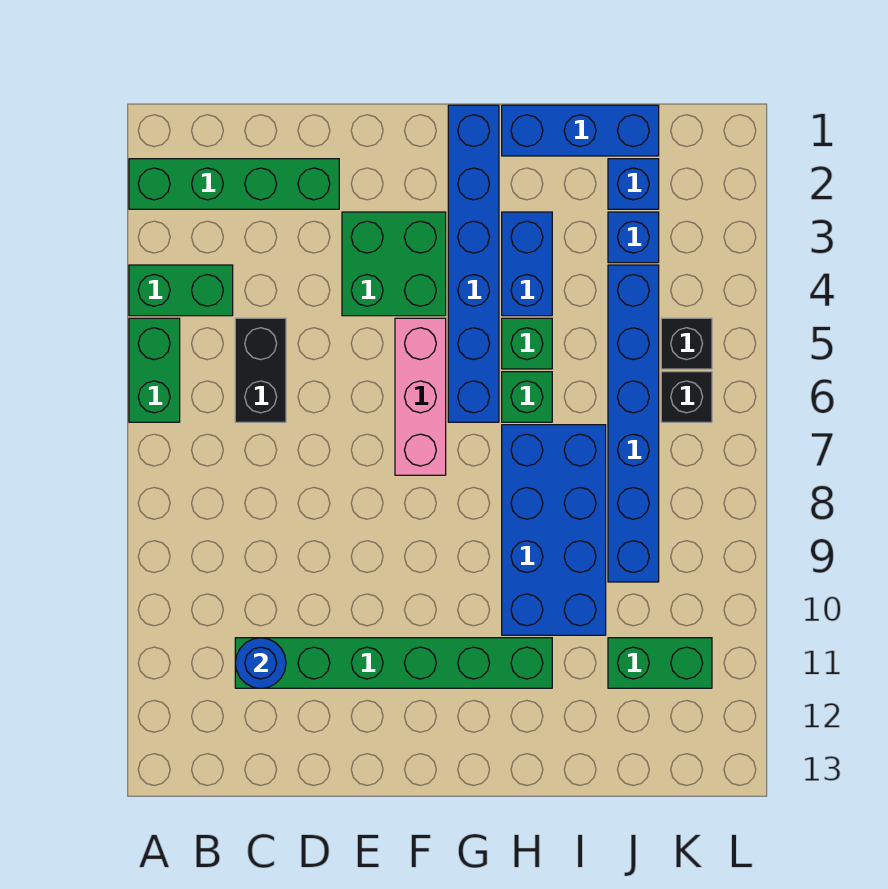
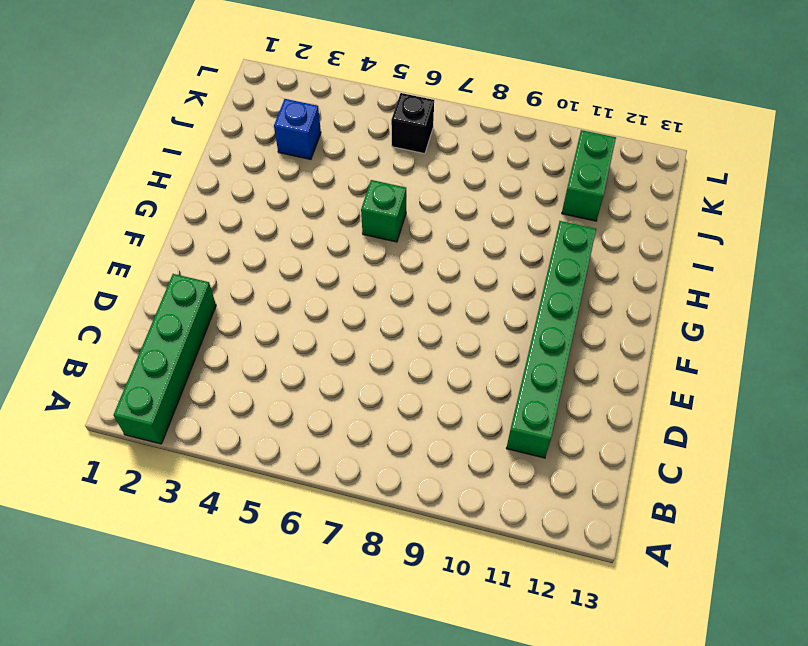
none -> green brick A4:B4 level 1
none -> green brick A5:A6 level 1
none -> black brick C5:C6 level 1

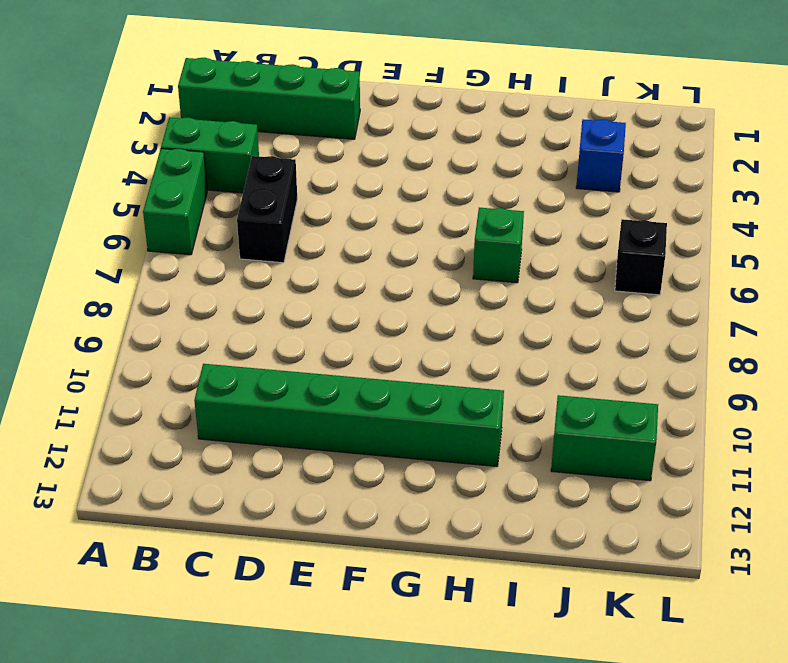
none -> green brick E3:F4 level 1
none -> pink brick F5:F7 level 1
none -> blue brick G1:G6 level 1

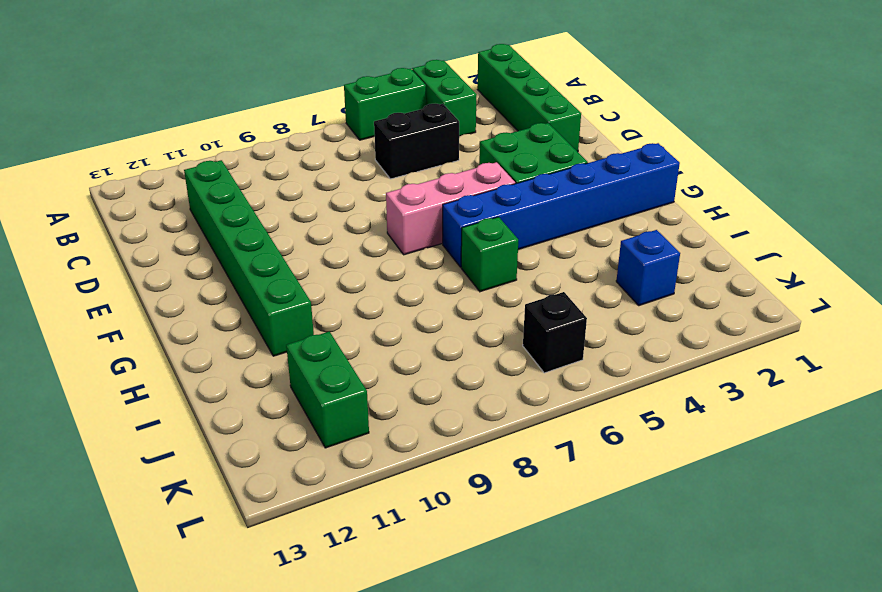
none -> blue brick H1:J1 level 1
none -> blue brick H3:H4 level 1
none -> green brick H5 level 1

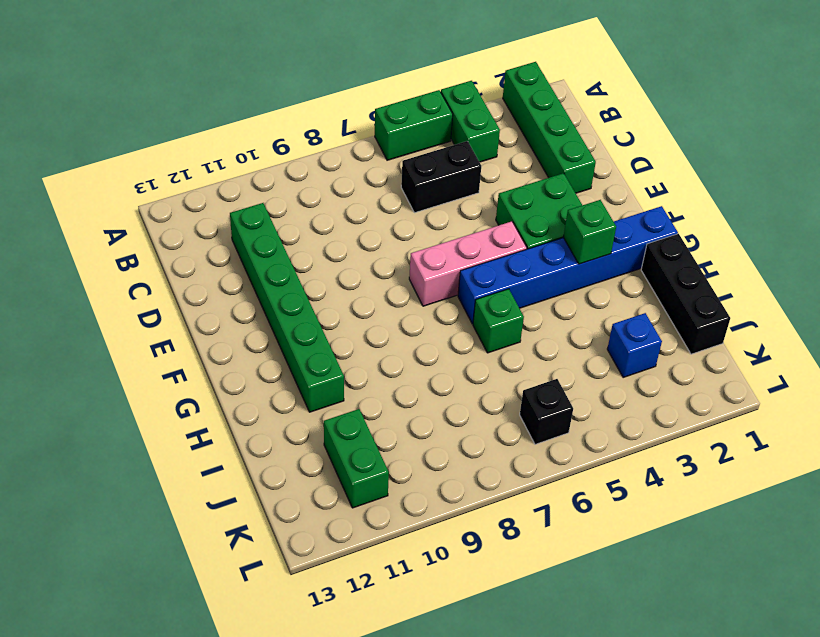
green brick G3 level 2 -> green brick H5 level 1
black brick H1:J1 level 1 -> blue brick H1:J1 level 1
none -> blue brick H3:H4 level 1
none -> blue brick H7:I10 level 1
none -> blue brick J2 level 1

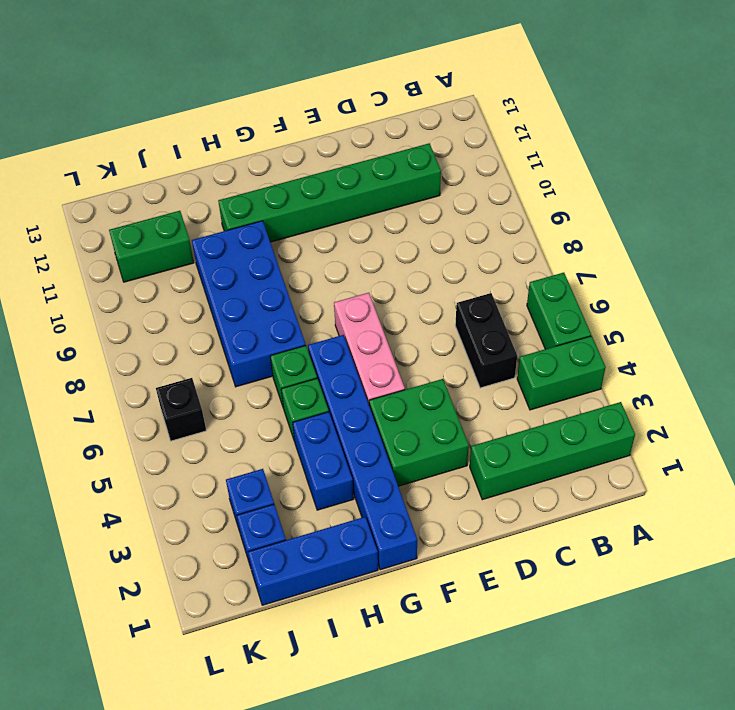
none -> blue brick J4:J9 level 1
none -> black brick K5 level 1
none -> blue round brick C11 level 2

